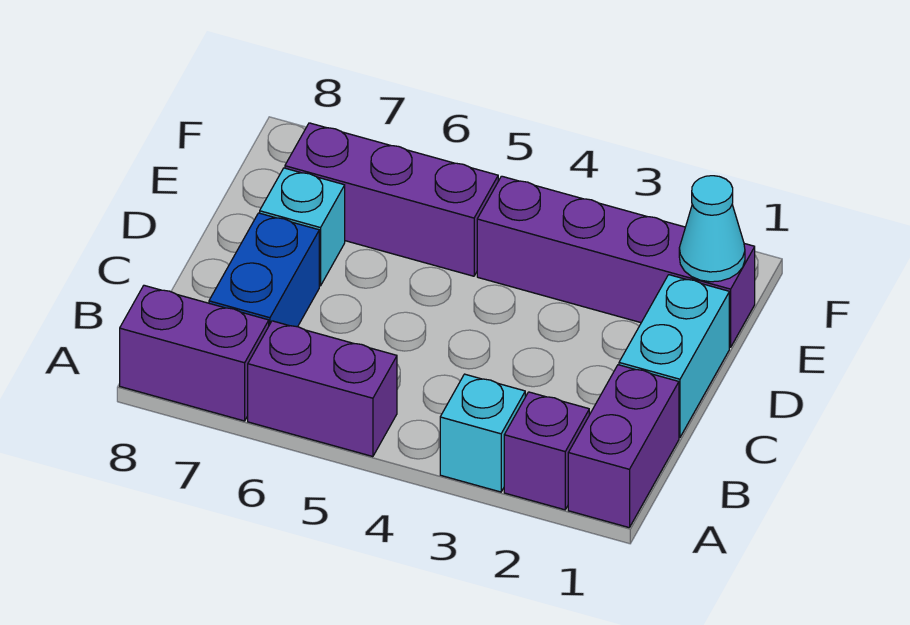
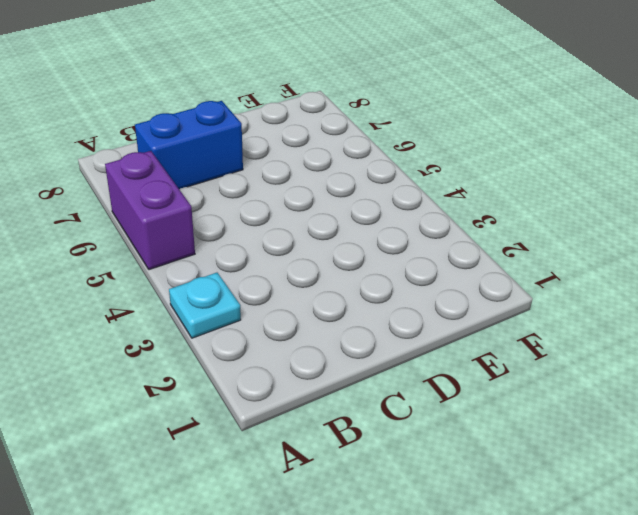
cyan plate A3 level 1 -> cyan brick A3 level 1
none -> purple brick A1:B1 level 1
none -> purple brick A2 level 1

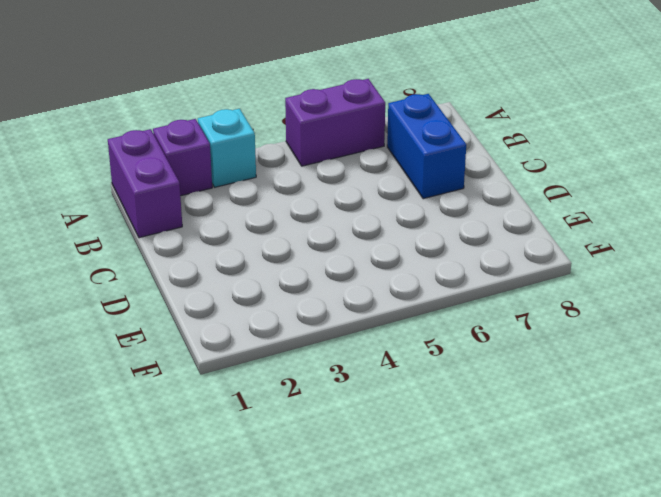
none -> purple brick A7:A8 level 1
none -> cyan brick C1:D1 level 1

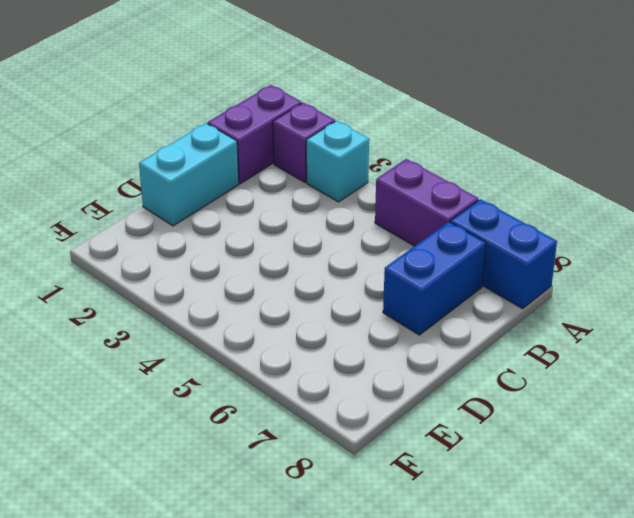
blue brick A7:A8 level 1 -> purple brick A7:A8 level 1
none -> cyan brick D7 level 1
none -> purple brick E1:E4 level 1

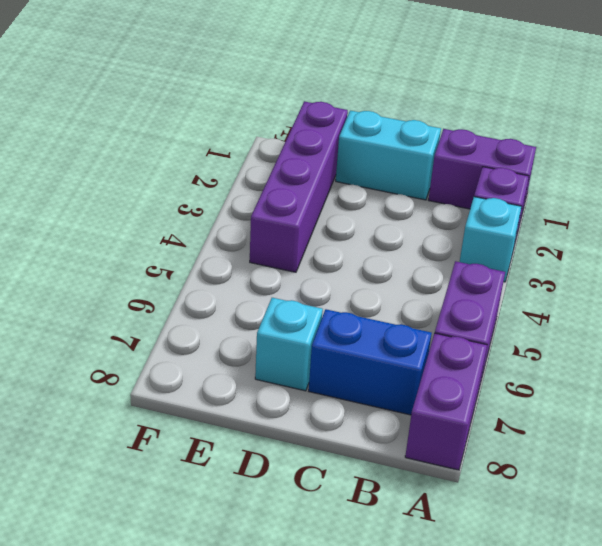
none -> purple brick E5:E7 level 1
none -> cyan cone E1 level 2

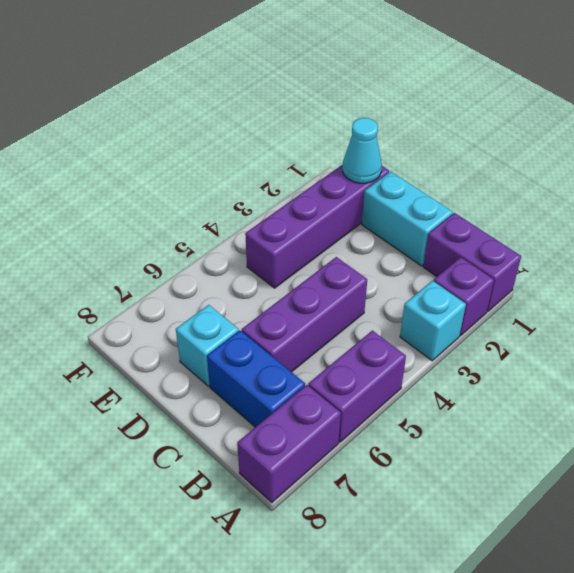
purple brick C4:C6 level 1 -> purple brick E5:E7 level 1

